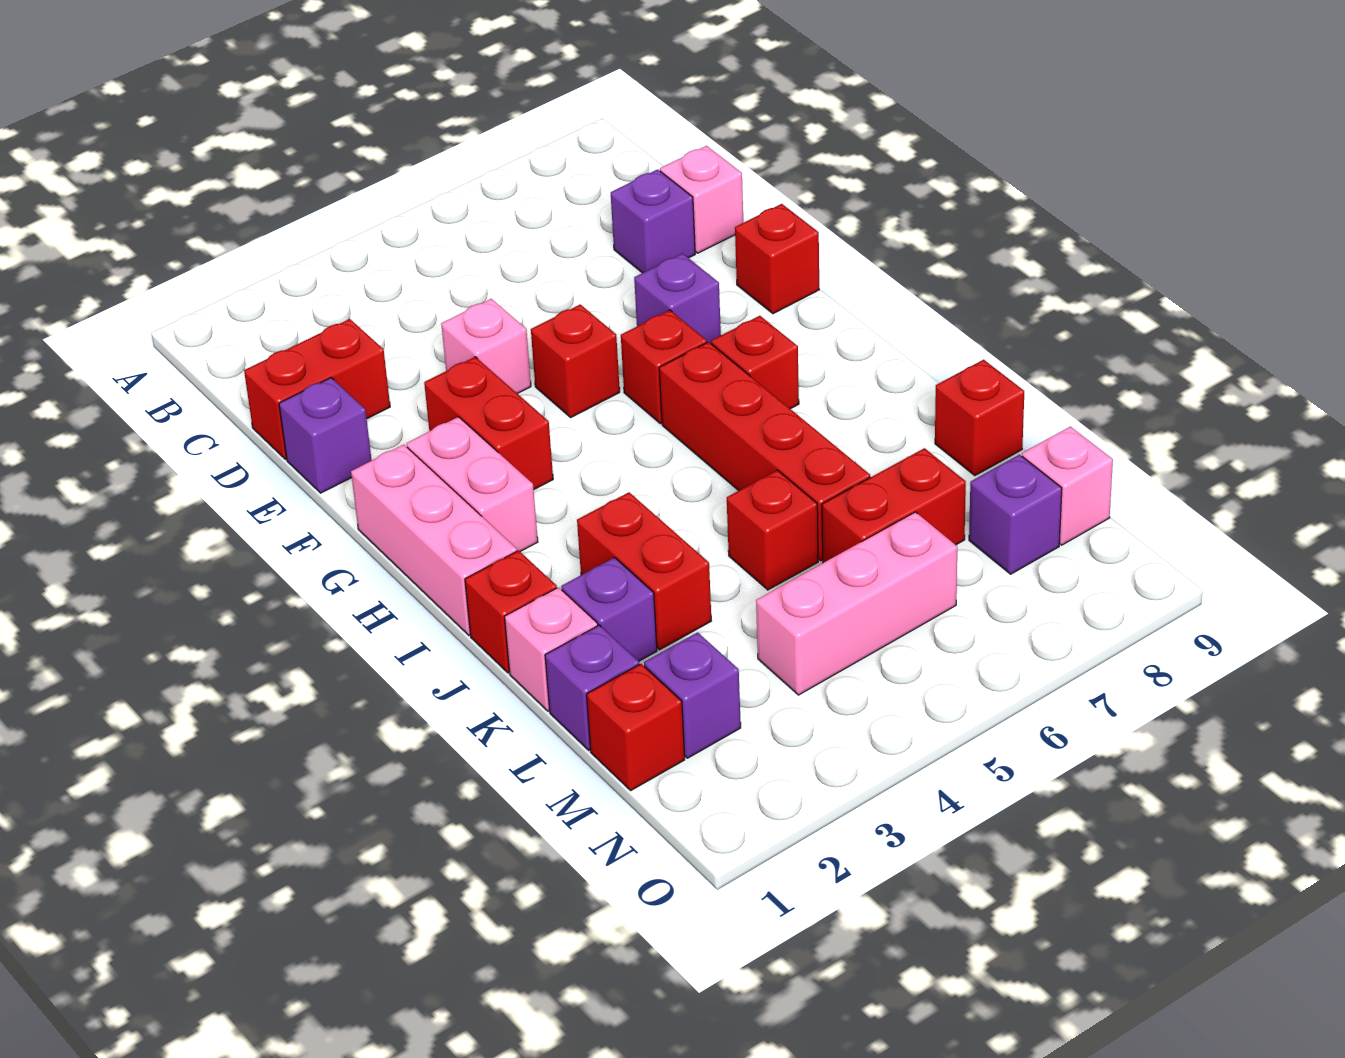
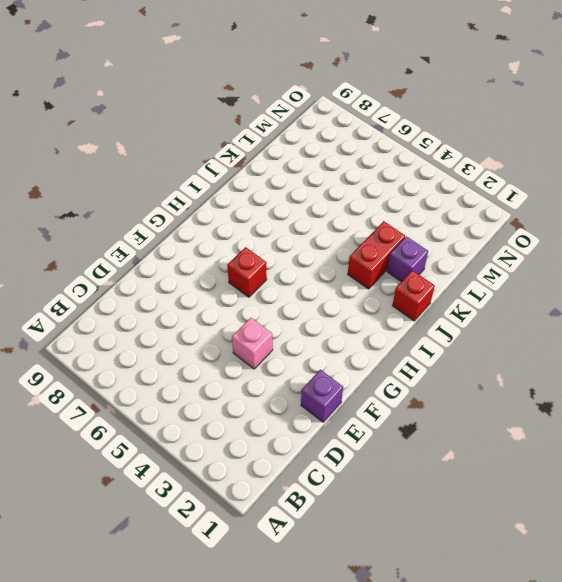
none -> red brick D1:D2 level 1
none -> purple brick D8 level 1
none -> pink brick D9 level 1

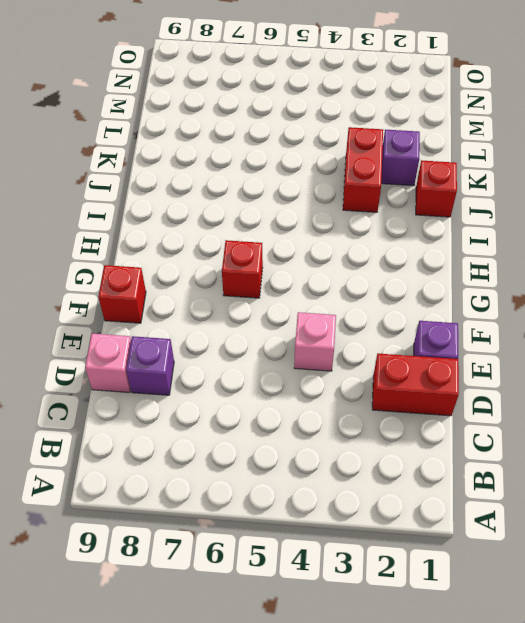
none -> red brick F3:G3 level 1
none -> red brick F5 level 1
none -> purple brick F7 level 1

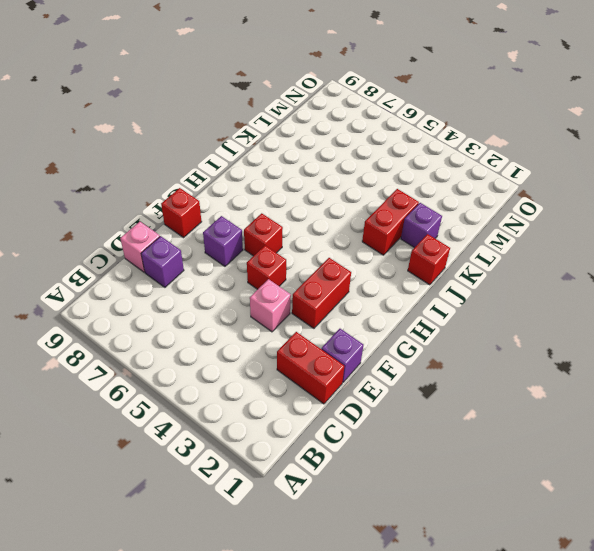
none -> pink brick G1:I1 level 1
none -> pink brick G2:H2 level 1
none -> red brick H6:K6 level 1

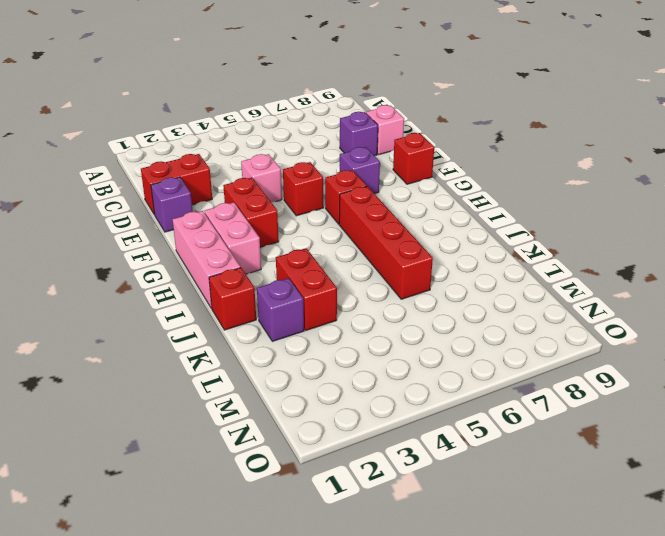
none -> red brick H7 level 1
none -> pink brick K1 level 1
none -> red brick K5 level 1

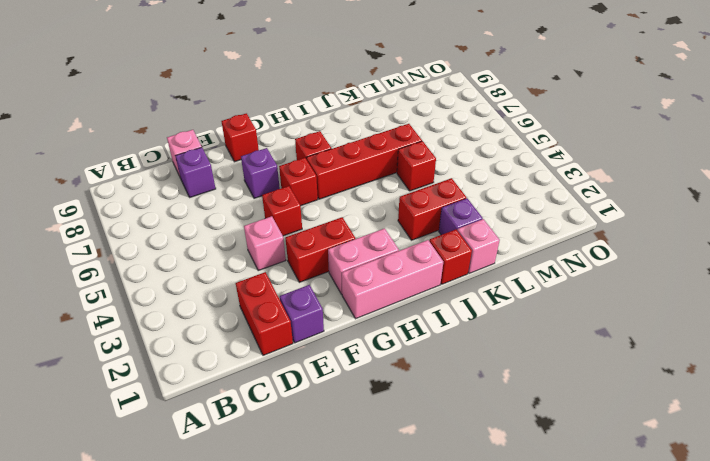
none -> red brick K9 level 1
none -> purple brick L1 level 1
none -> red brick L6:L7 level 1

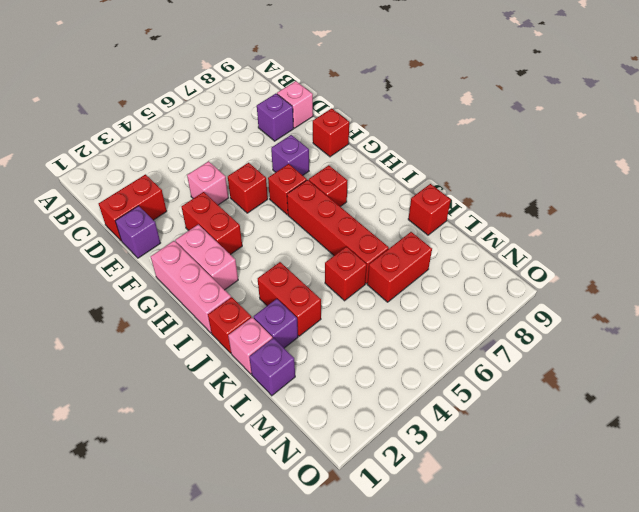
none -> red brick M1 level 1
none -> purple brick M2 level 1
none -> pink brick M4:M6 level 1

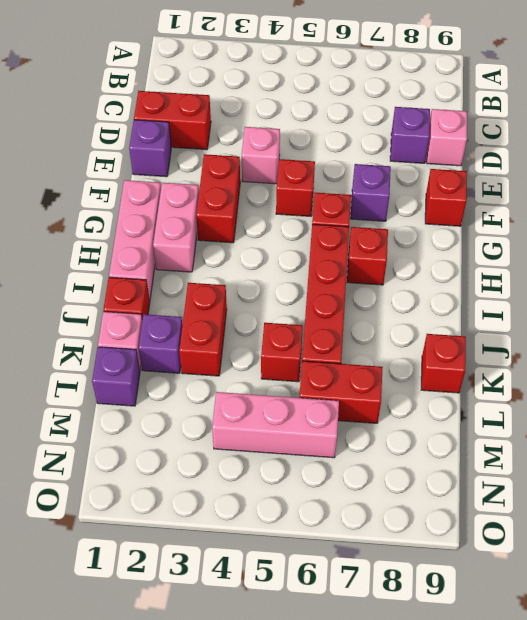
none -> red brick M1 level 1
none -> purple brick M2 level 1
none -> purple brick M8 level 1

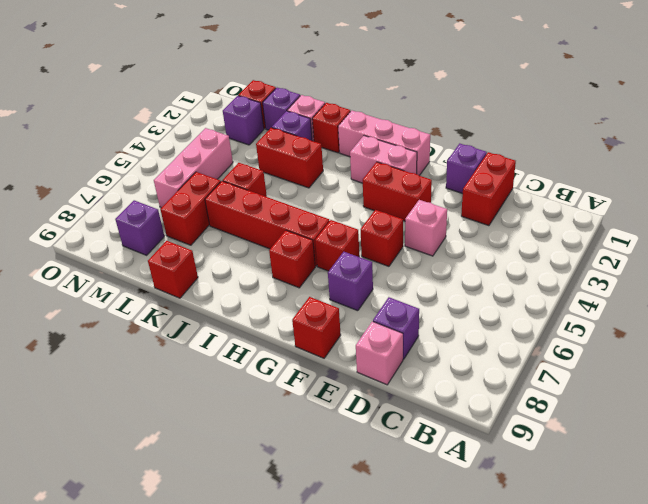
none -> pink brick M9 level 1

